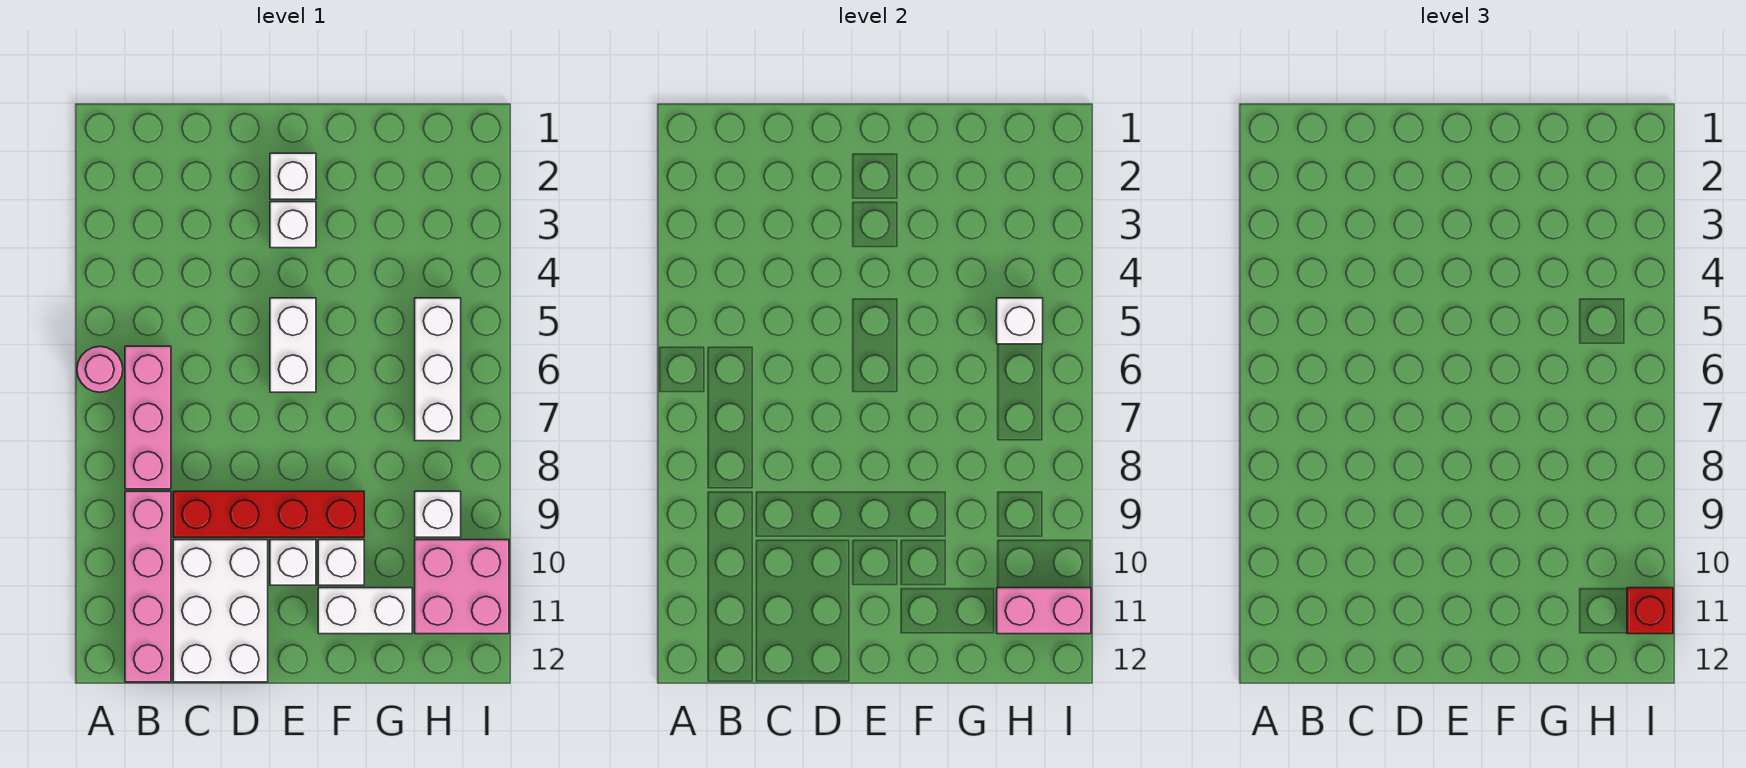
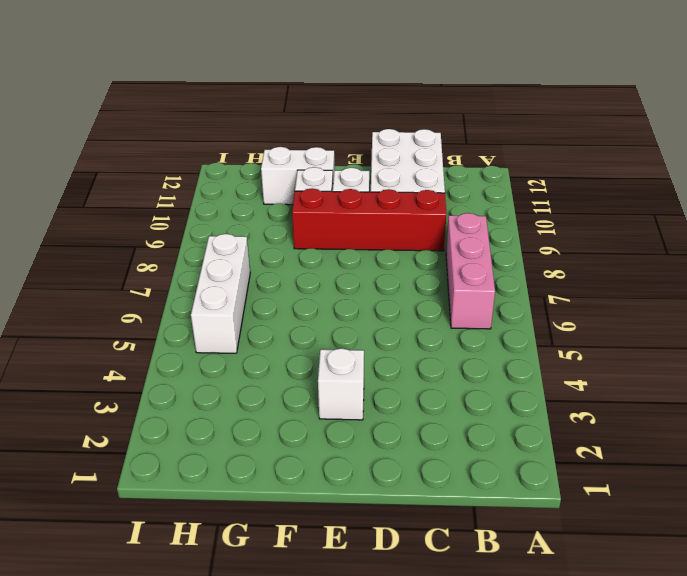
none -> pink round brick A6 level 1
none -> pink brick B9:B12 level 1
none -> white brick E2 level 1

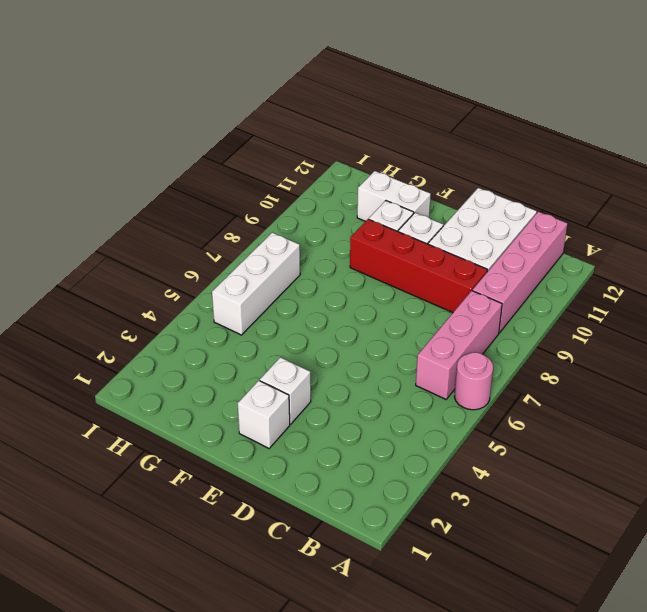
none -> white brick E5:E6 level 1
none -> white brick H9 level 1
none -> pink brick H10:I11 level 1

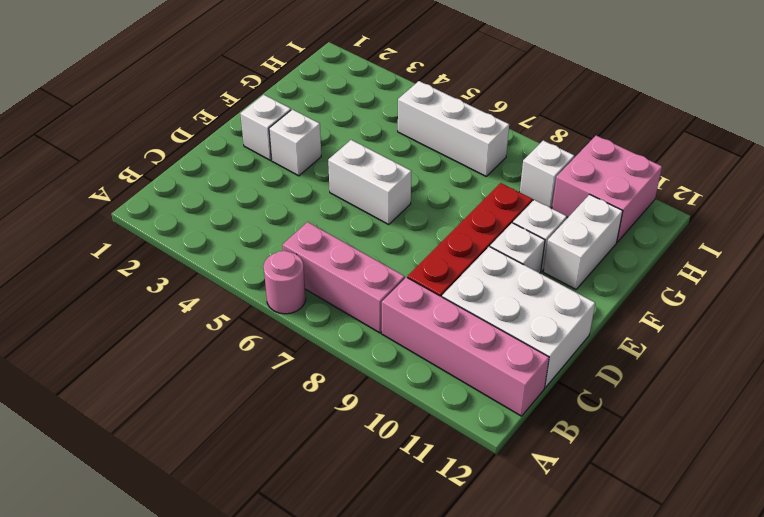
none -> white brick H5 level 2
none -> pink brick H11:I11 level 2
none -> red brick I11 level 3

